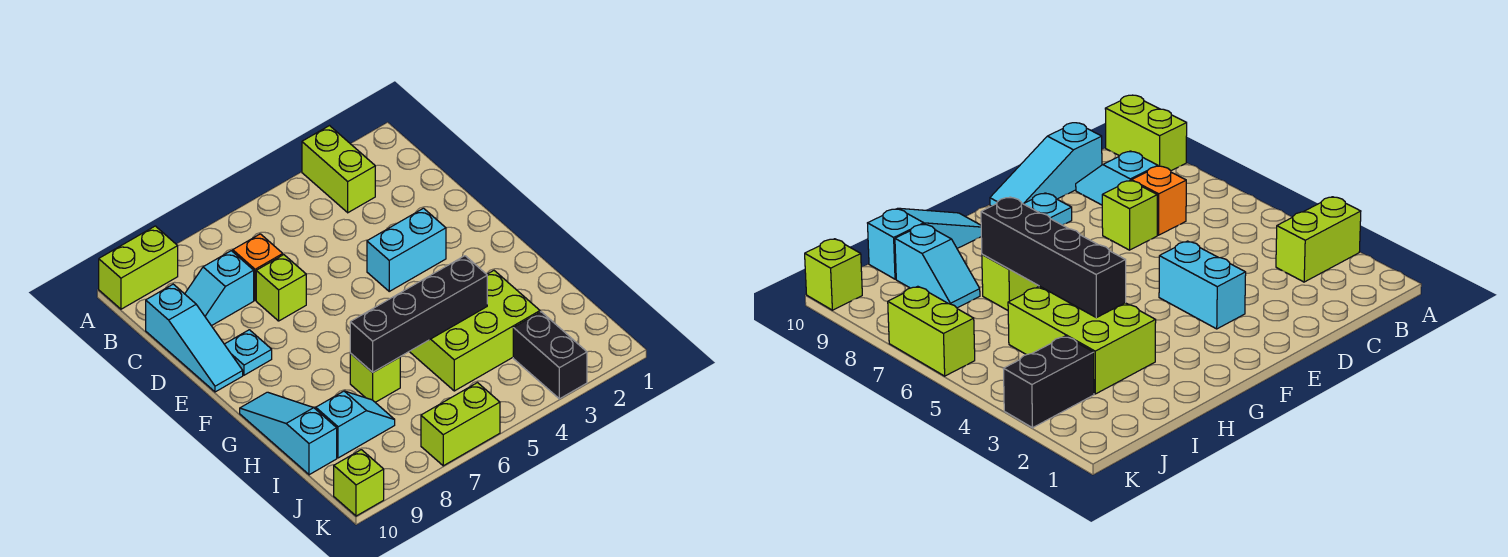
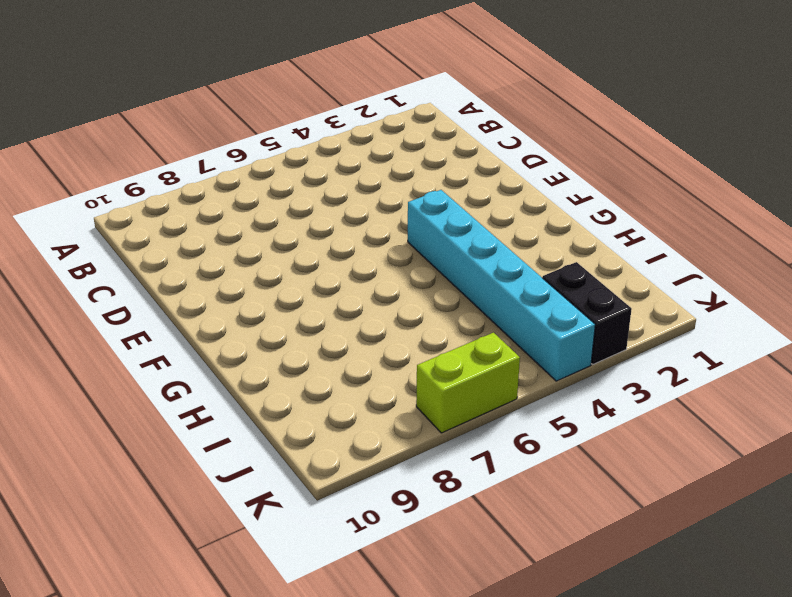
cyan brick F4:K4 level 1 -> lime brick H3:I5 level 1
none -> lime brick A3:B3 level 1
none -> lime brick A9:A10 level 1
none -> orange brick C7 level 1

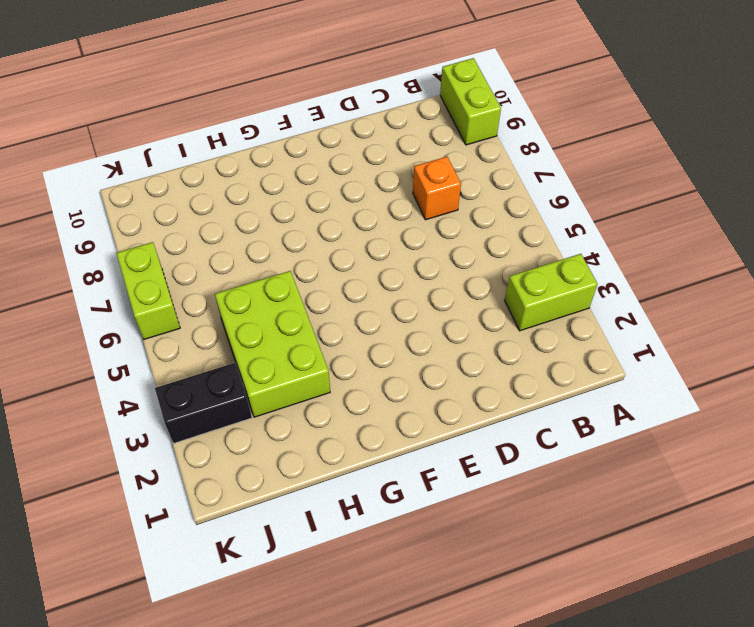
none -> cyan slope C8:C9 level 1 top 8
none -> cyan slope C10:E10 level 1 top C
none -> lime brick D7 level 1

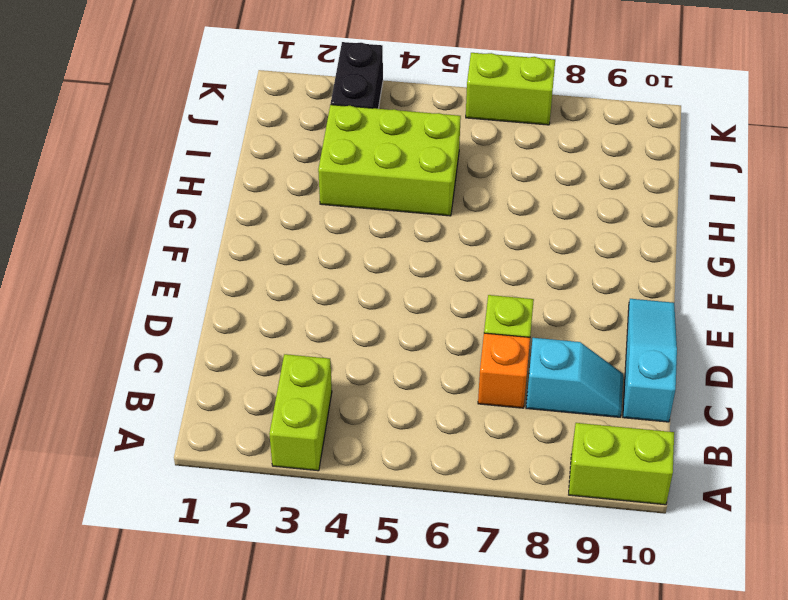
none -> cyan brick E3:E4 level 1
none -> cyan plate E9 level 1
none -> cyan slope G10:I10 level 1 top I

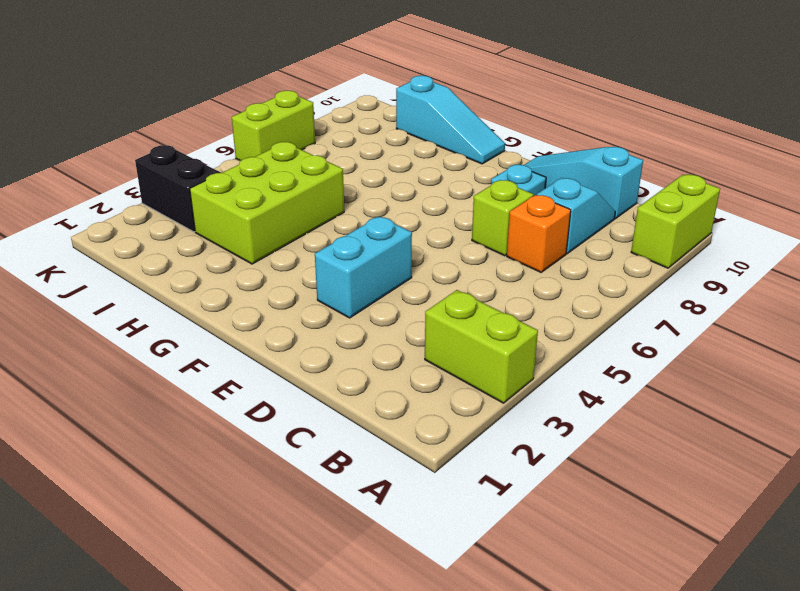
none -> lime brick H7 level 1
none -> cyan slope I8:I9 level 1 top 9
none -> lime brick K10 level 1

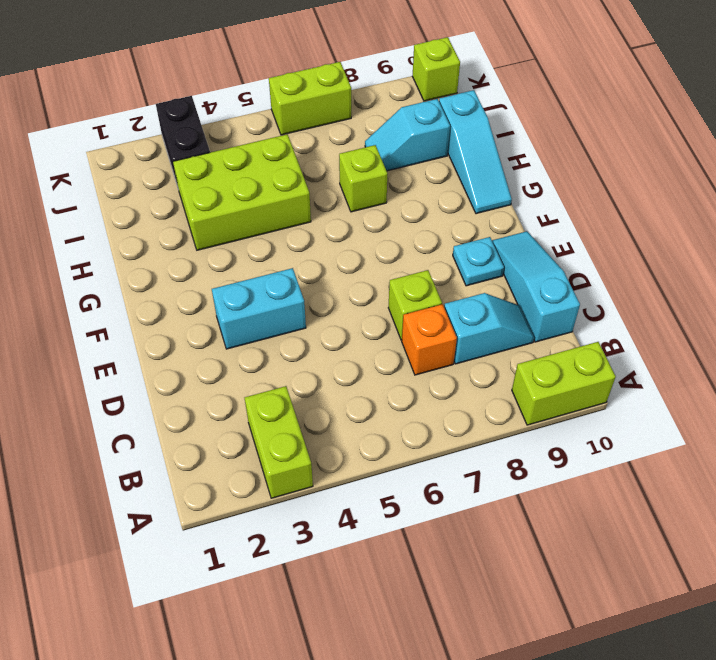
none -> black brick H4:H7 level 2

